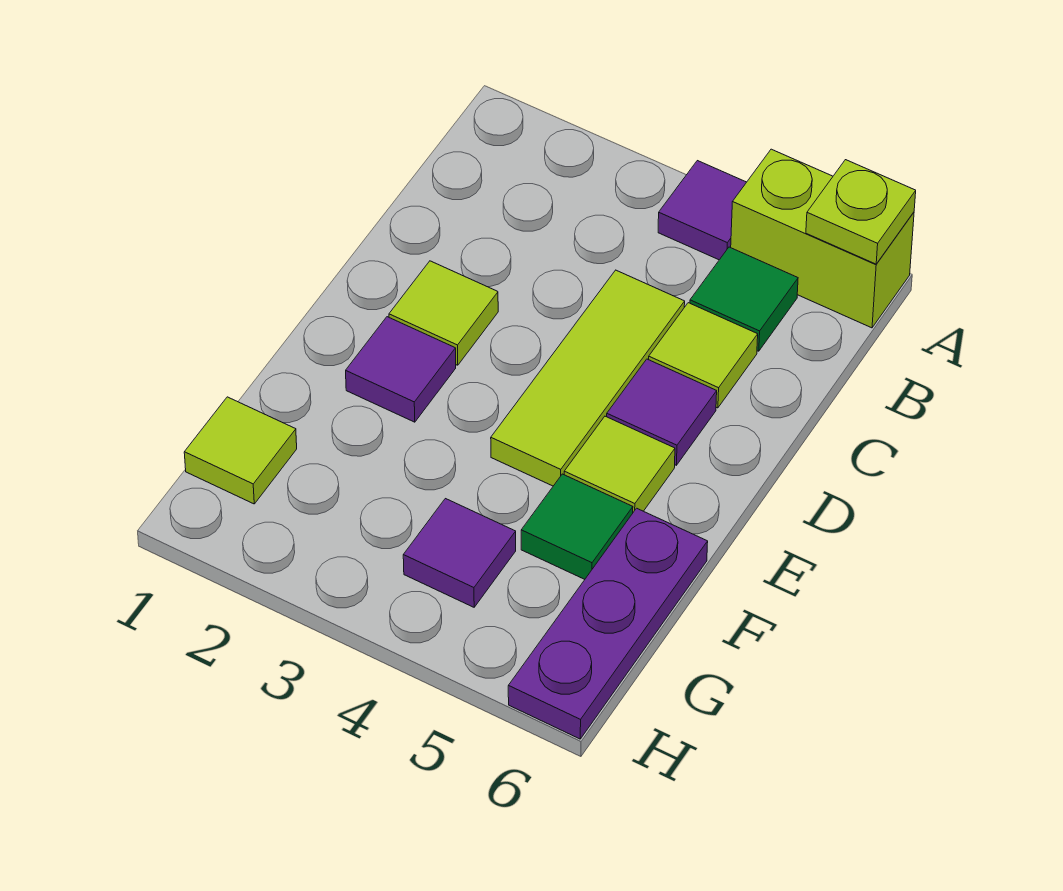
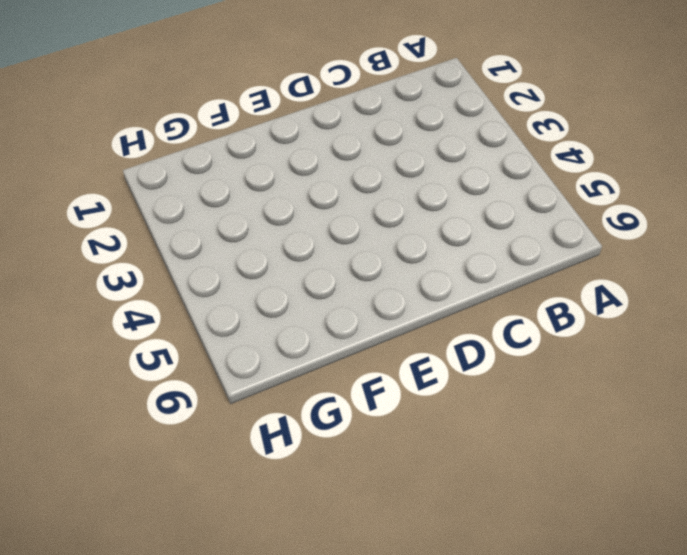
none -> purple tile A4 level 1
none -> lime brick A5:A6 level 1
none -> green tile B5 level 1

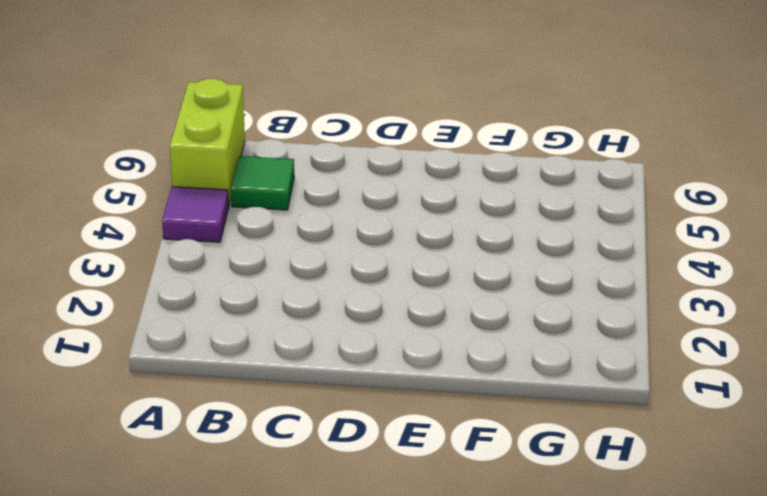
none -> lime tile C4:E4 level 1
none -> lime tile C5 level 1
none -> lime tile D2 level 1

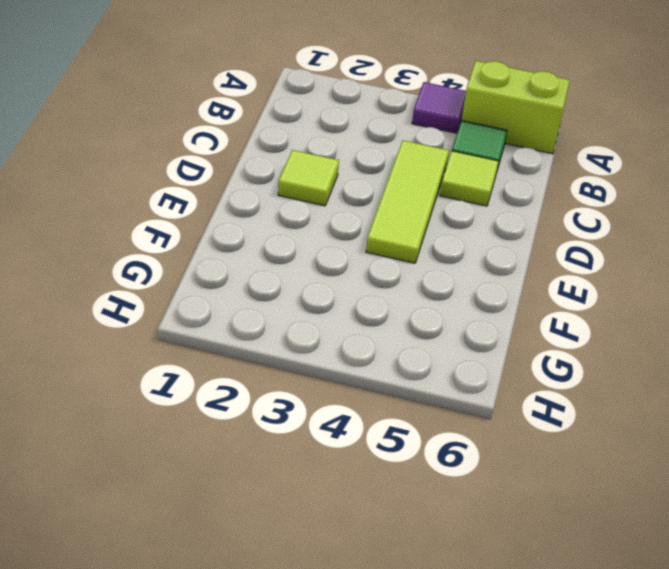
none -> purple tile D5 level 1
none -> purple tile E2 level 1
none -> lime tile E5 level 1

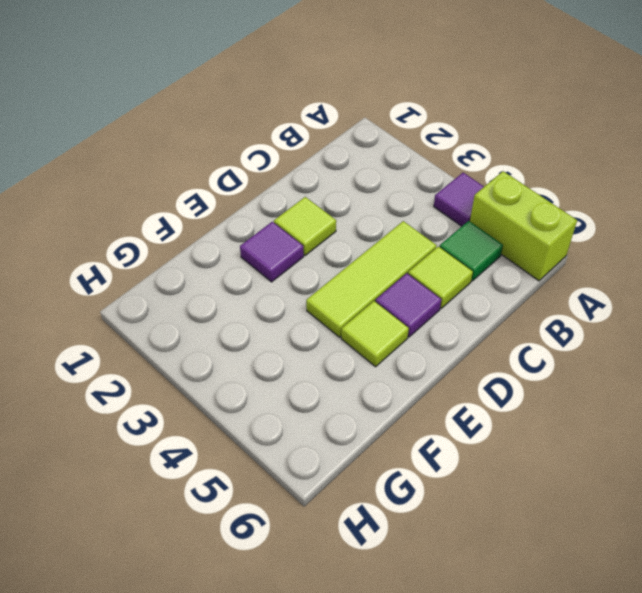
none -> green tile F5 level 1
none -> purple plate F6:H6 level 1
none -> lime tile G1 level 1

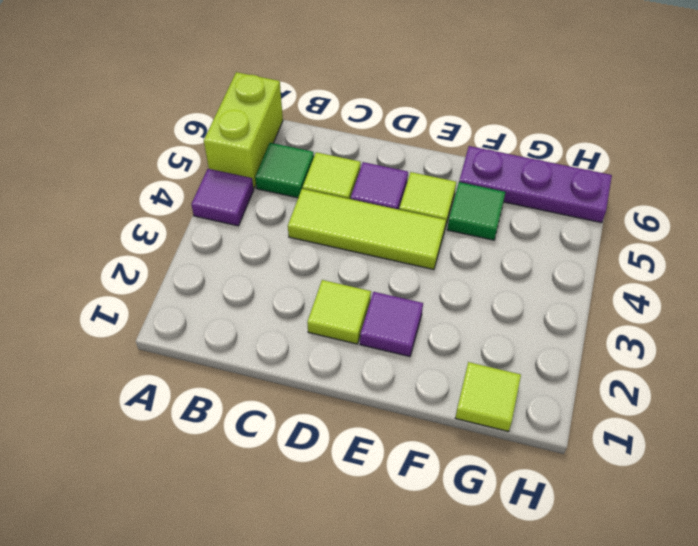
none -> purple tile G4 level 1
none -> lime plate A6 level 2

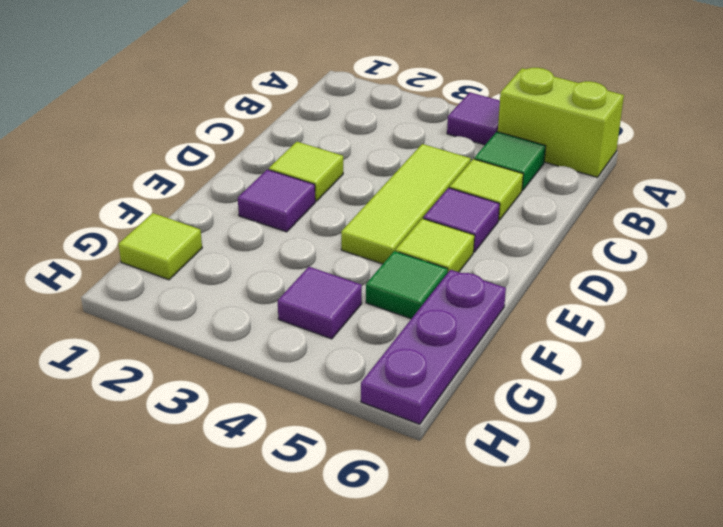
none -> lime plate A6 level 2

